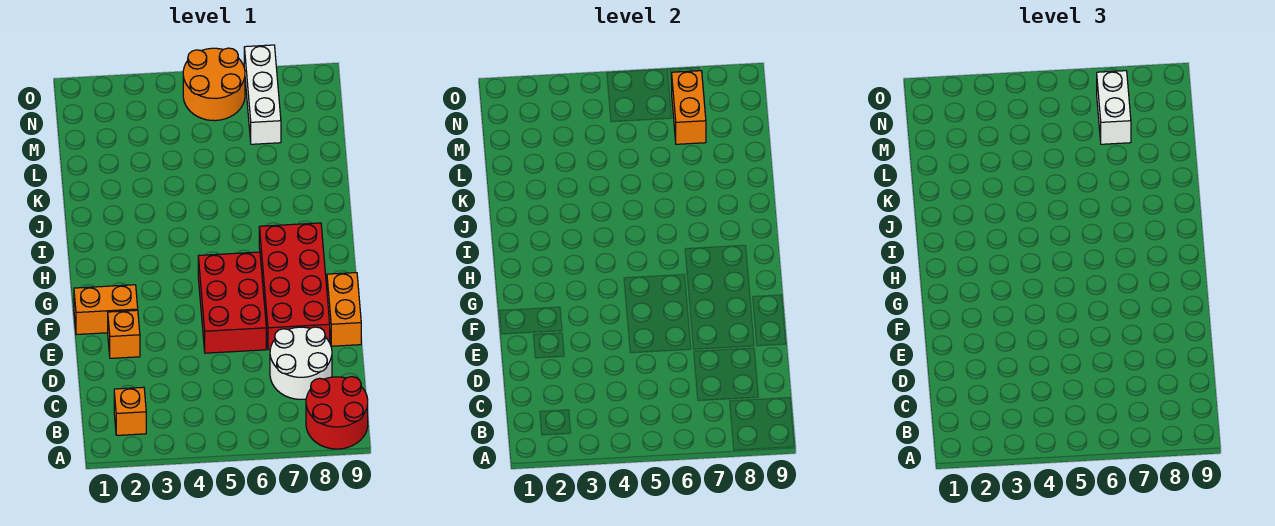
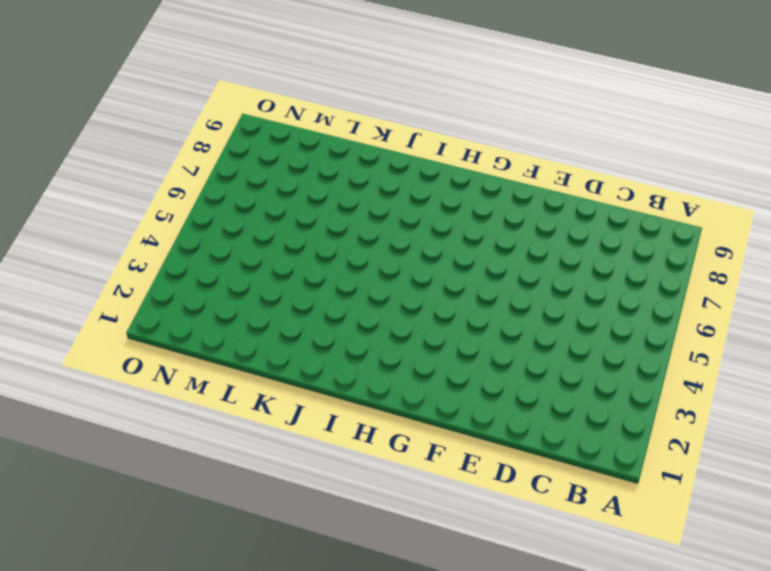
none -> red round brick A8:B9 level 1
none -> orange brick B2 level 1
none -> white round brick C7:D8 level 1

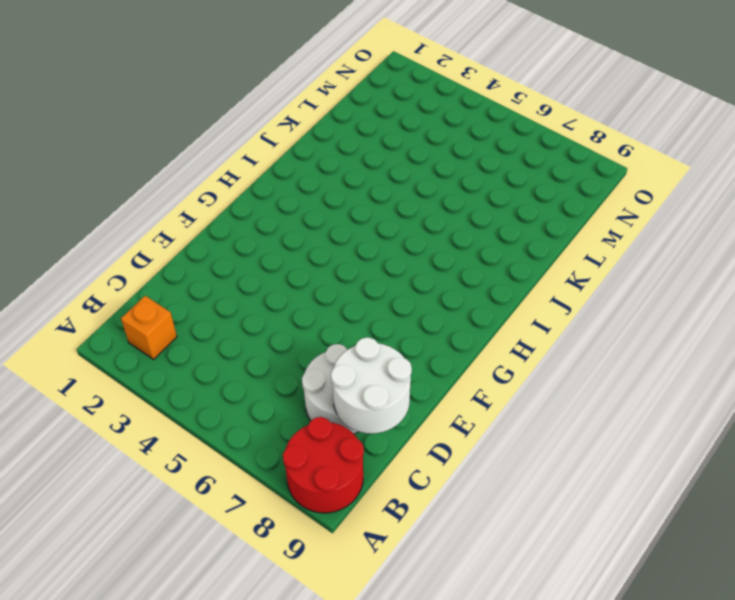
white round brick C8:D9 level 2 -> none
none -> orange brick E2 level 1
none -> red brick E5:G6 level 1
none -> red brick E7:H8 level 1

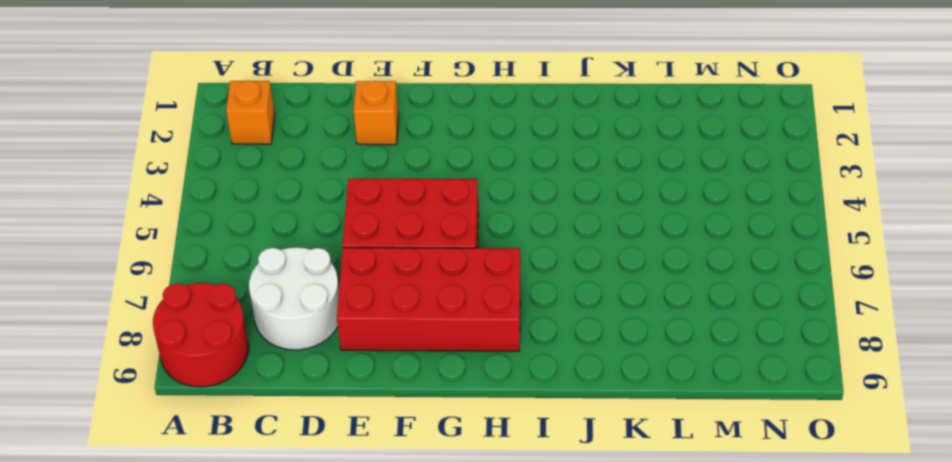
none -> orange brick E9:F9 level 1
none -> orange brick F1:F2 level 1
none -> white brick M7:O7 level 1

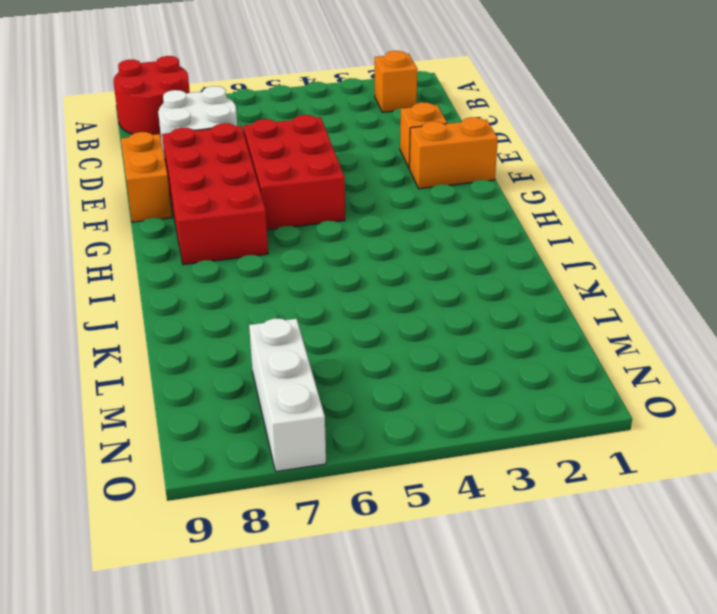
none -> orange round brick N5:O6 level 1
none -> orange brick M7:N7 level 2
none -> white brick M7:N7 level 3

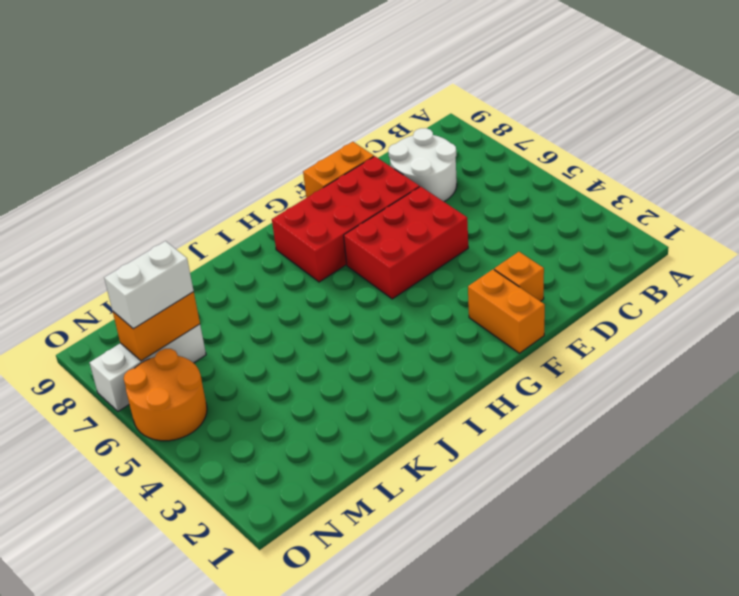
none -> red round brick A8:B9 level 1
none -> orange brick B2 level 1

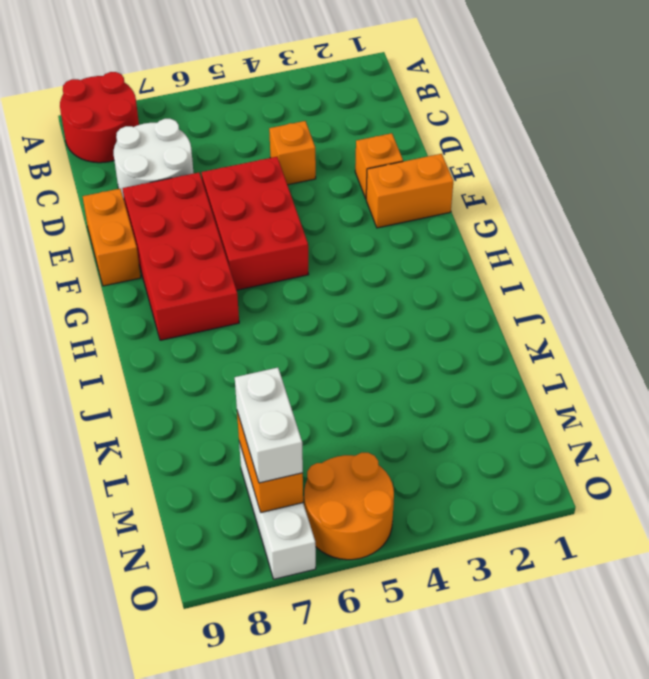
orange brick D4 level 1 -> orange brick B2 level 1

